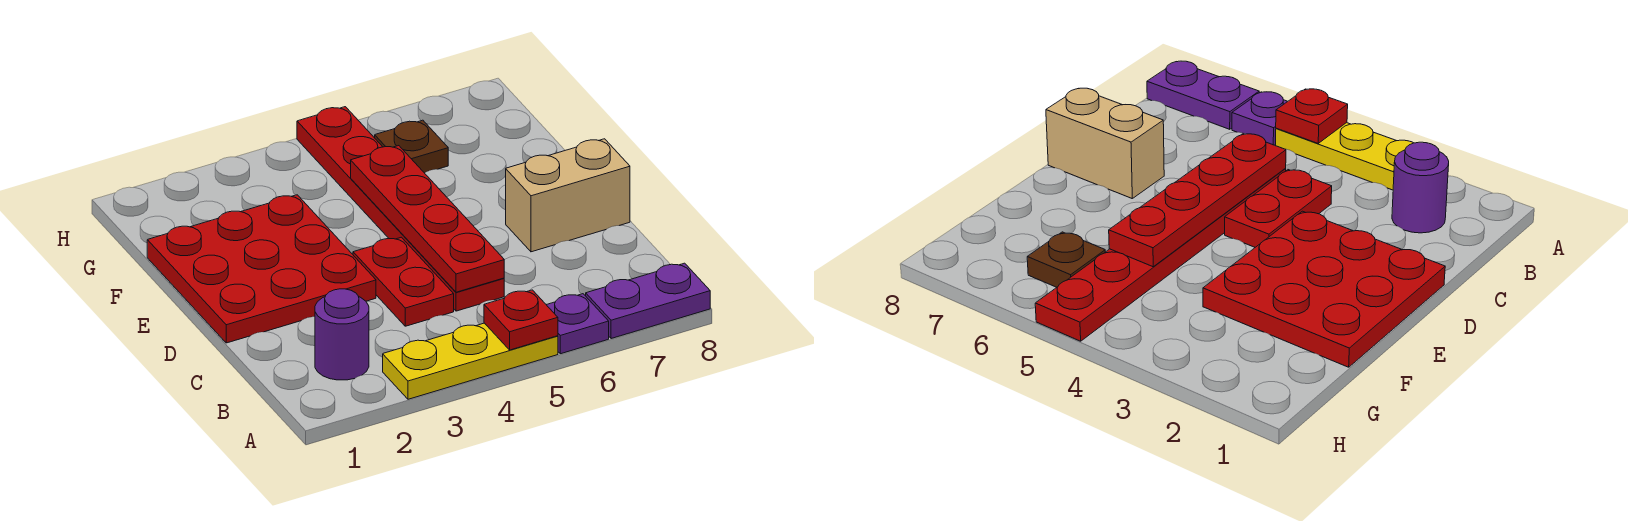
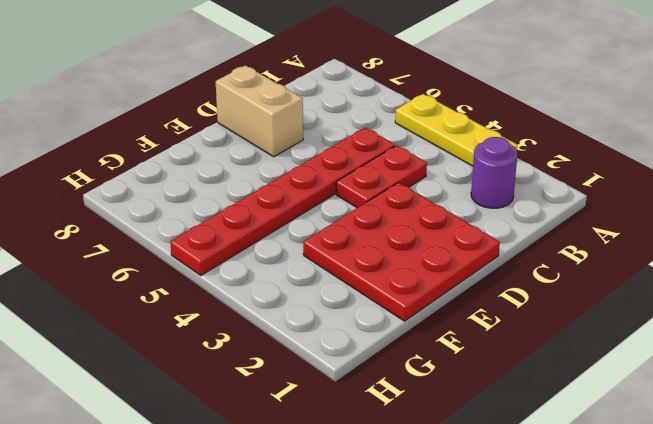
none -> purple plate A6 level 1
none -> purple plate A7:A8 level 1

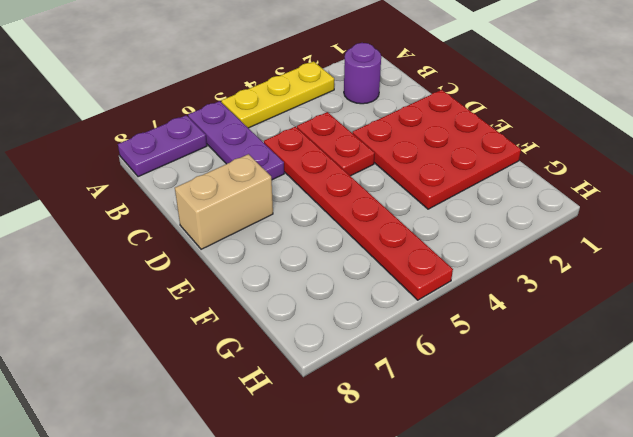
purple plate A6:C6 level 1 -> purple plate A6 level 1
none -> brown plate G6 level 1
none -> red plate A5 level 2

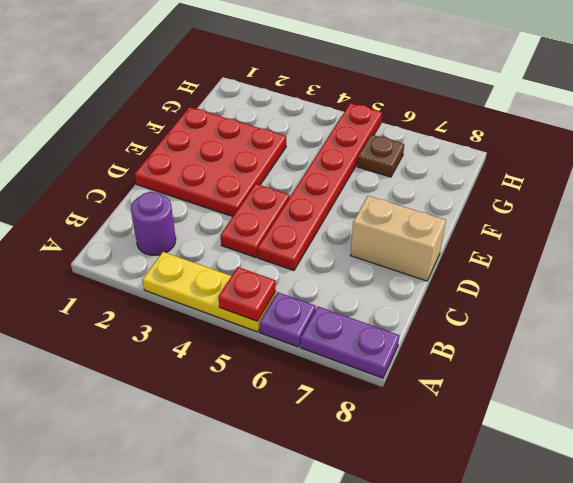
none -> red plate C5:F5 level 2

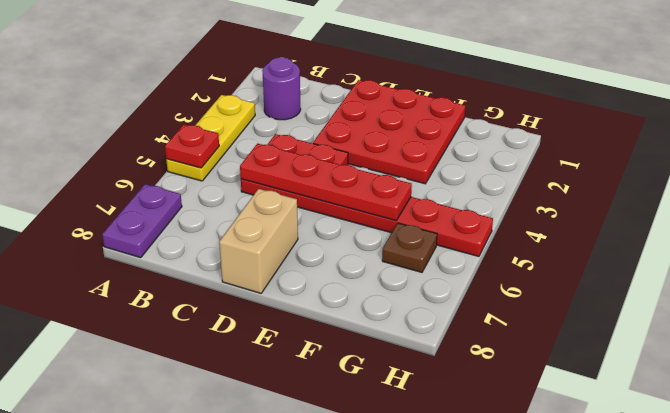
none -> purple plate A6 level 1

